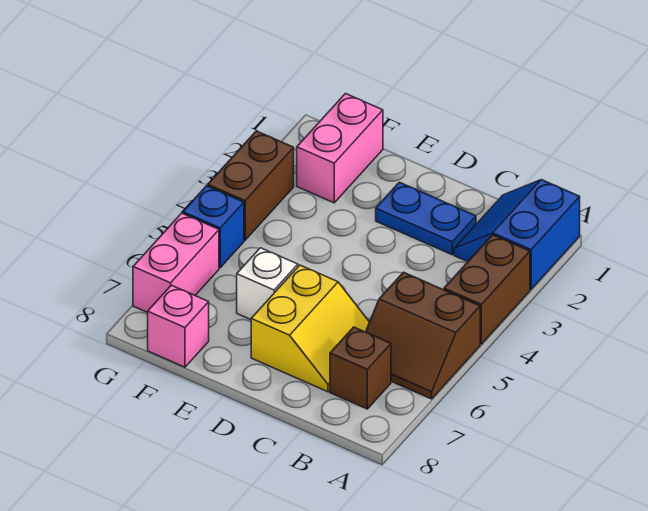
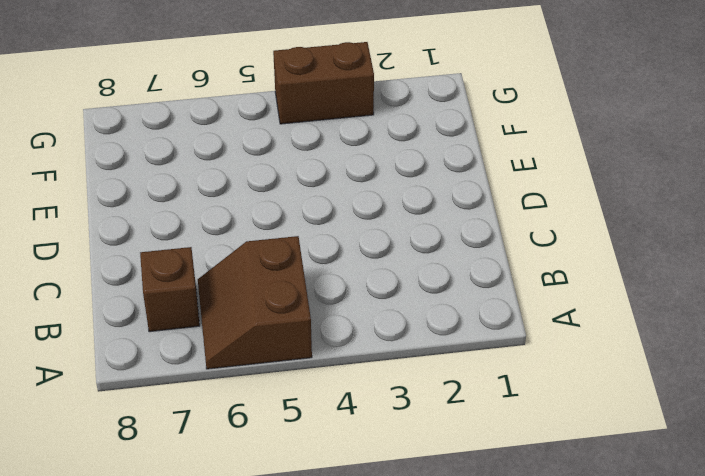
none -> blue slope A1:B2 level 1 top A
none -> brown brick A3:A4 level 1
none -> blue plate C2:D2 level 1

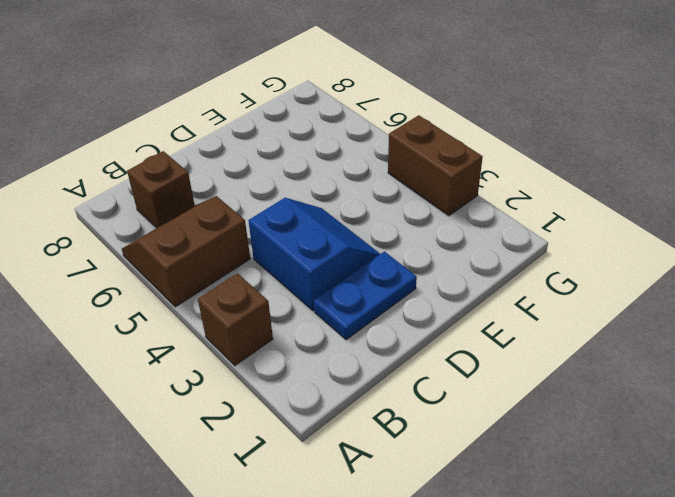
brown brick A3 level 1 -> brown brick A3:A4 level 1
blue slope C3:D4 level 1 top C -> blue slope A1:B2 level 1 top A
none -> yellow slope C6:D7 level 1 top D
none -> white brick E6 level 1
none -> pink brick F1:F2 level 1

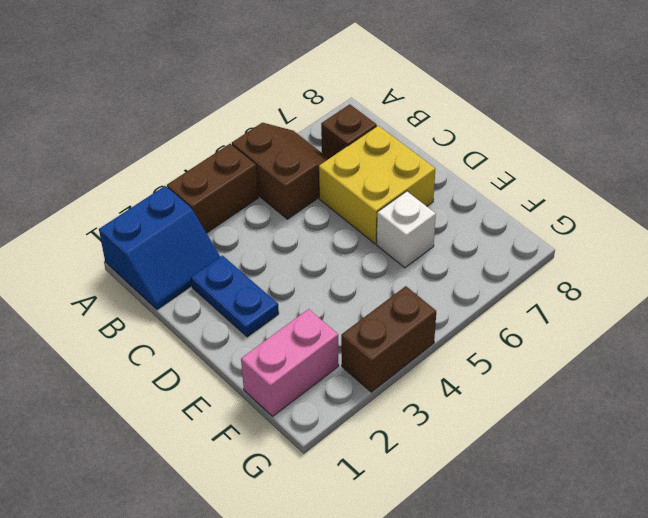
yellow brick C6:D7 level 1 -> yellow slope C6:D7 level 1 top D
none -> pink brick F8 level 1
none -> blue brick G5 level 1
none -> pink brick G6:G7 level 1

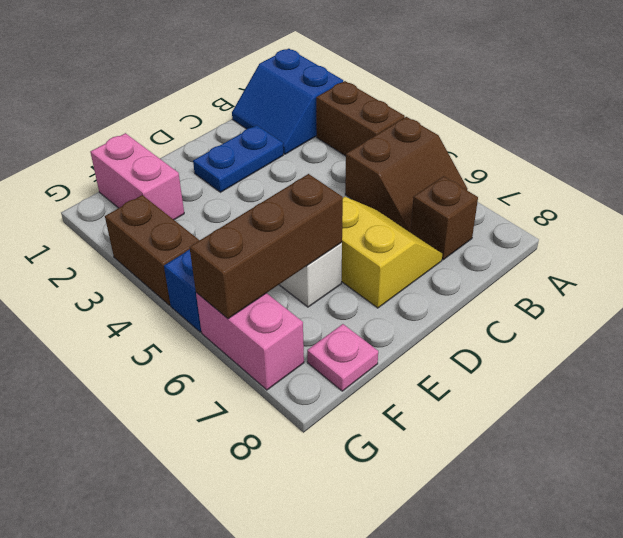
brown brick E6:G6 level 2 -> none
pink plate F8 level 1 -> pink brick F8 level 1

